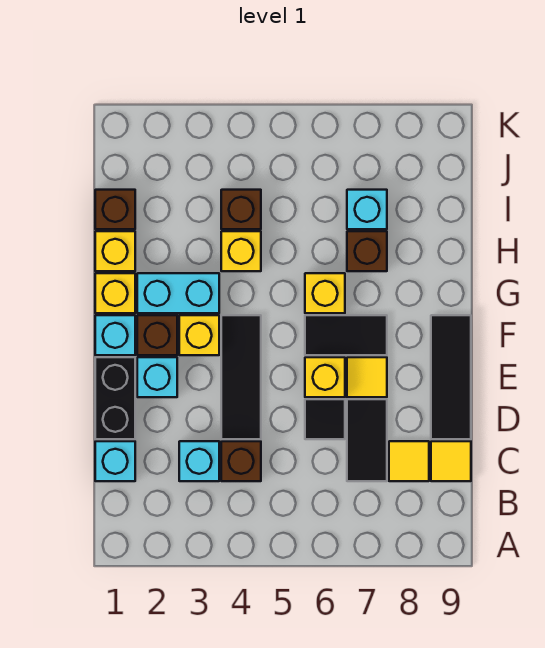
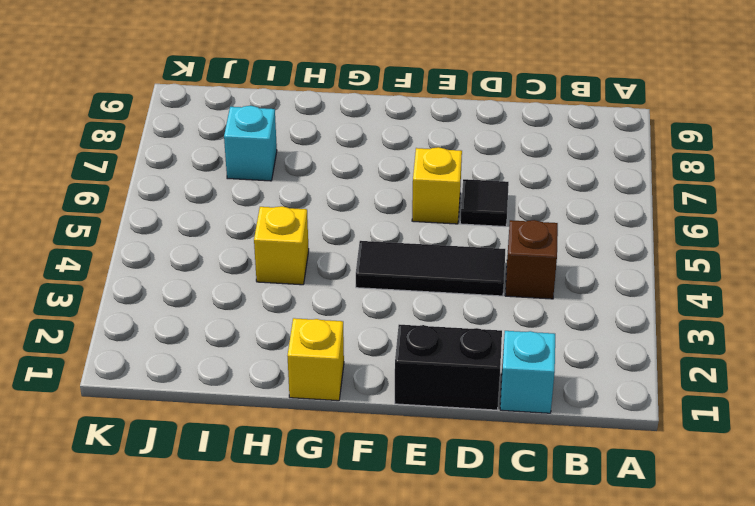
none -> cyan brick C3 level 1
none -> black tile C7:D7 level 1
none -> yellow tile C8 level 1

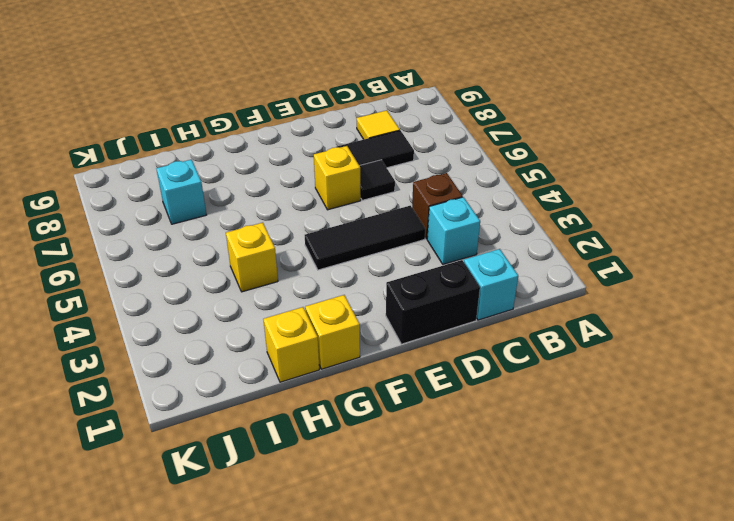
none -> yellow tile C9 level 1
none -> black tile D9:F9 level 1
none -> cyan brick E2 level 1

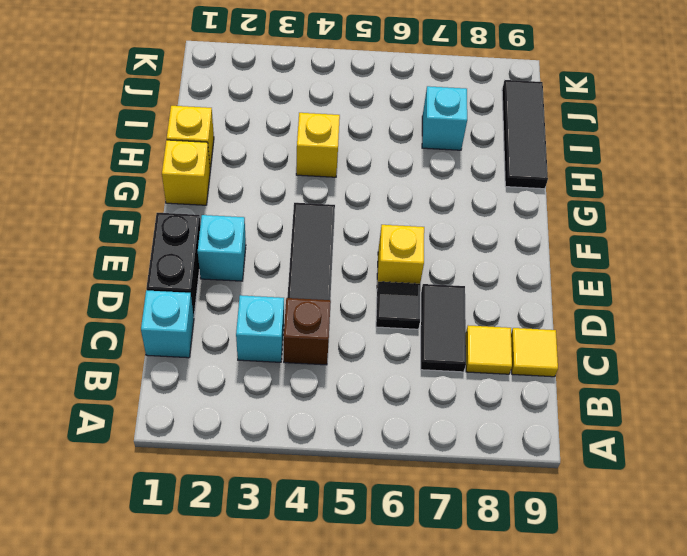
black tile H9:J9 level 1 -> black tile D9:F9 level 1
none -> yellow tile E7 level 1
none -> cyan brick F1 level 1
none -> brown brick F2 level 1

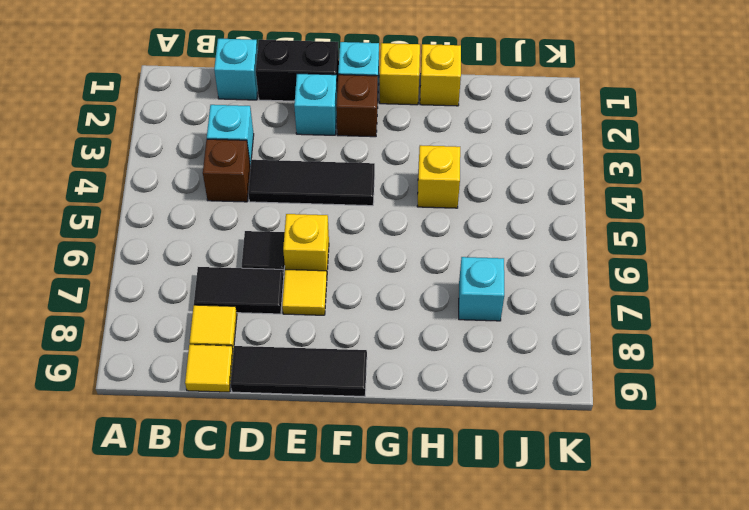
none -> yellow brick F3 level 1
none -> black tile F6:F7 level 1
none -> cyan brick G2:G3 level 1

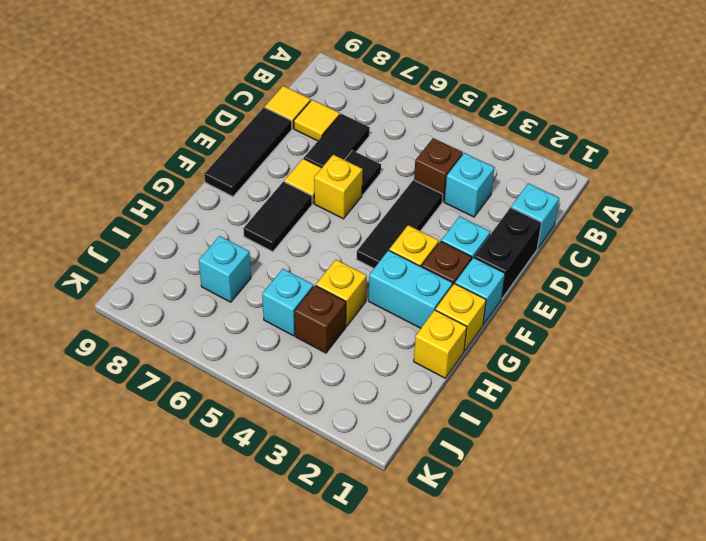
black tile F7:G7 level 1 -> black tile F6:F7 level 1
cyan brick I5 level 1 -> none
none -> yellow brick G6 level 1
none -> brown brick H7 level 1
none -> brown brick I1 level 1

